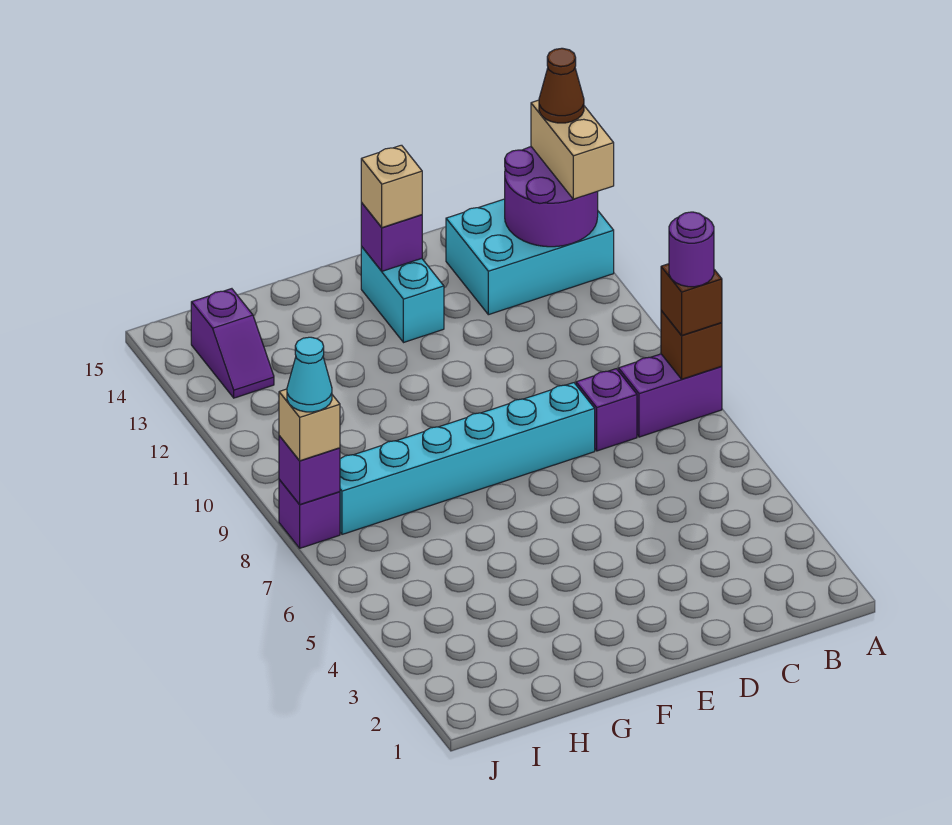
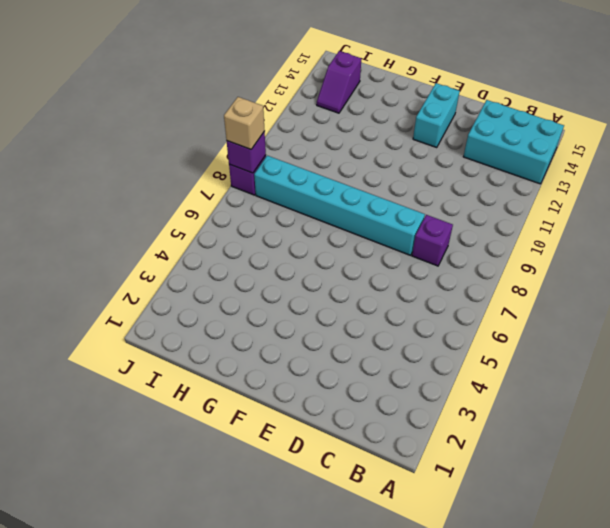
none -> purple brick A8:B8 level 1
none -> brown brick A8 level 2
none -> purple round brick A13:B14 level 2

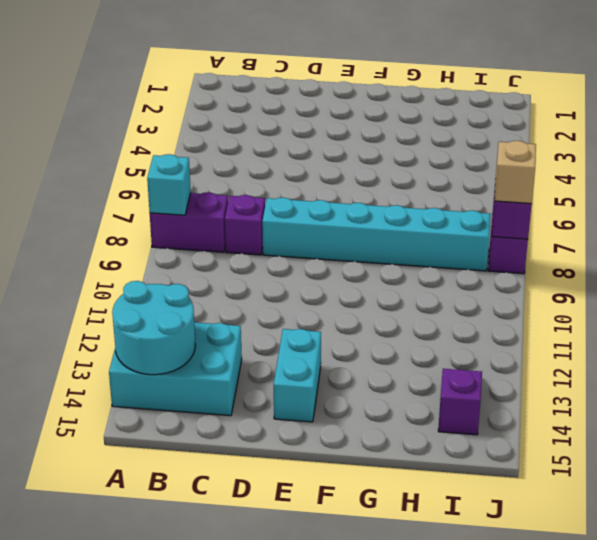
cyan brick A8 level 2 -> brown brick A8 level 2
cyan round brick A13:B14 level 2 -> purple round brick A13:B14 level 2
none -> purple brick E14 level 2
none -> brown brick A8 level 3
none -> tan brick A13:A14 level 3

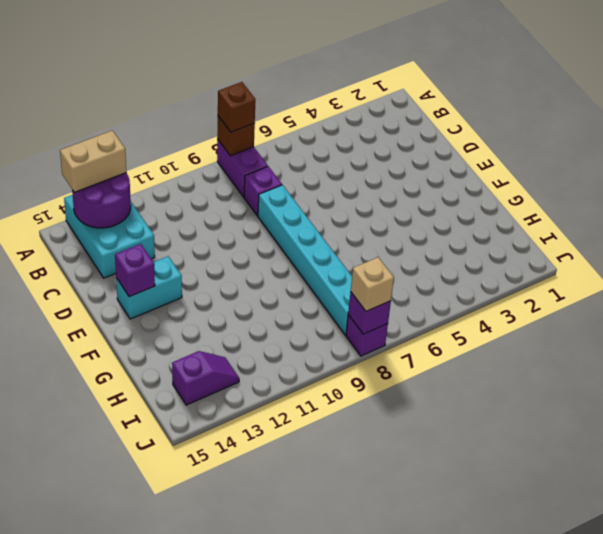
none -> tan brick E14 level 3
none -> purple round brick A8 level 4
none -> brown cone A14 level 4

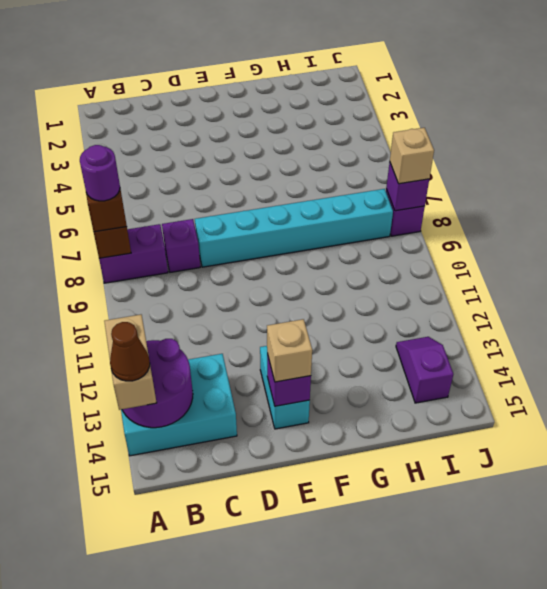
none -> cyan cone J8 level 4

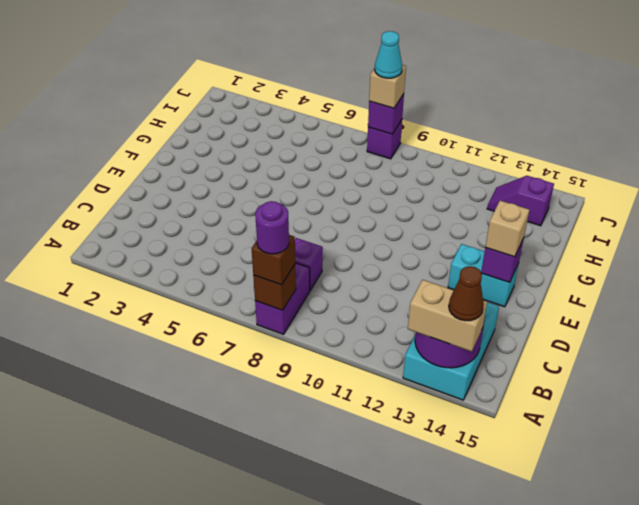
none -> cyan brick D8:I8 level 1

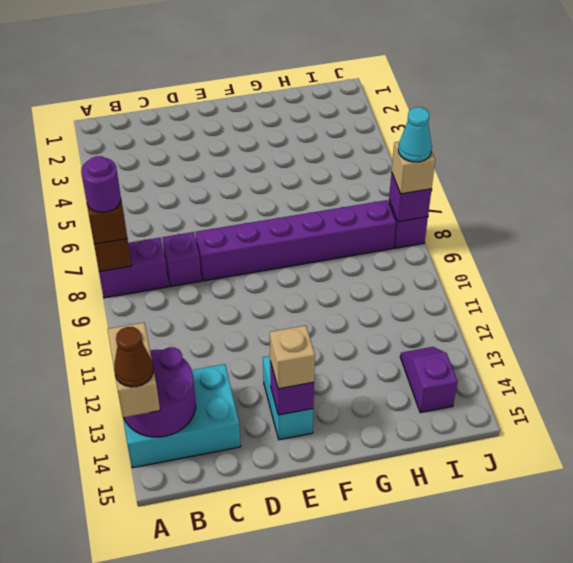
purple brick D8:I8 level 1 -> cyan brick D8:I8 level 1

